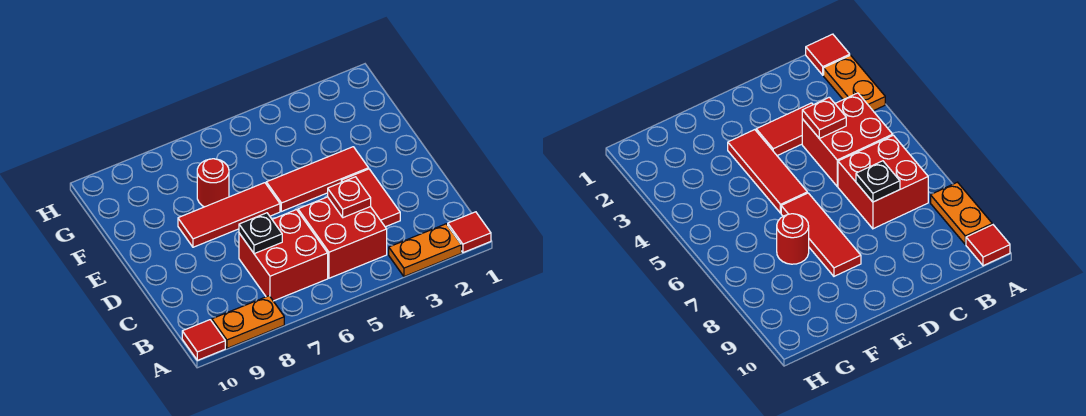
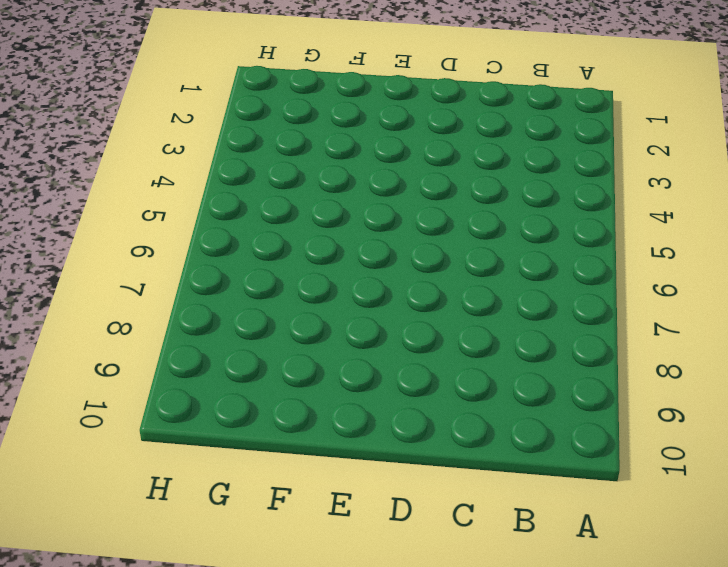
none -> red tile A1 level 1
none -> orange plate A2:A3 level 1
none -> orange plate A8:A9 level 1

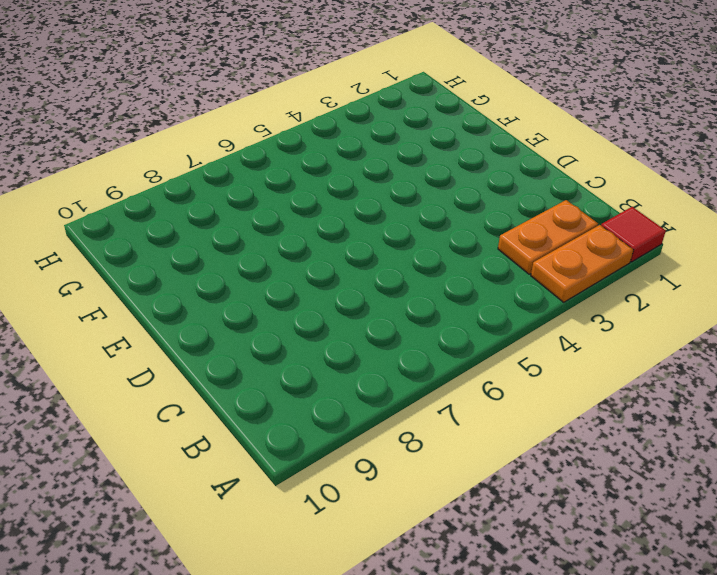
orange plate B2:B3 level 1 -> orange plate A8:A9 level 1
none -> red tile A10 level 1
none -> red brick B4:C5 level 1
none -> red brick B6:C7 level 1

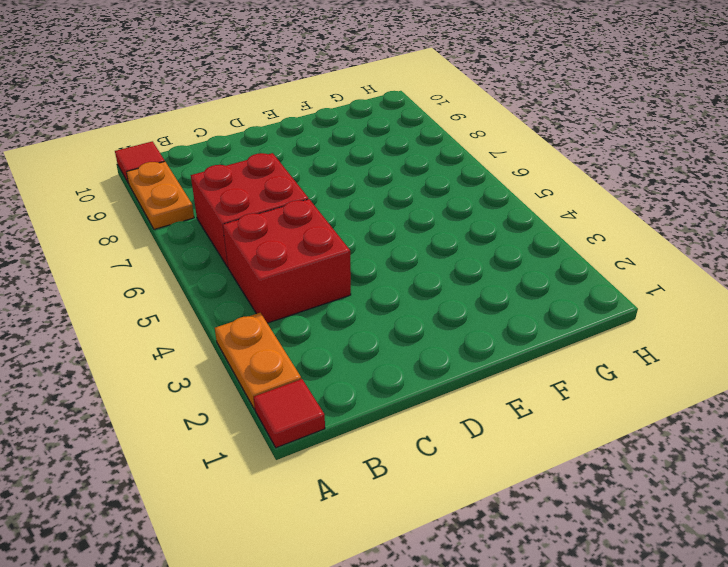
none -> red tile C3:D3 level 1
none -> red tile E3:E5 level 1
none -> red tile E6:E8 level 1

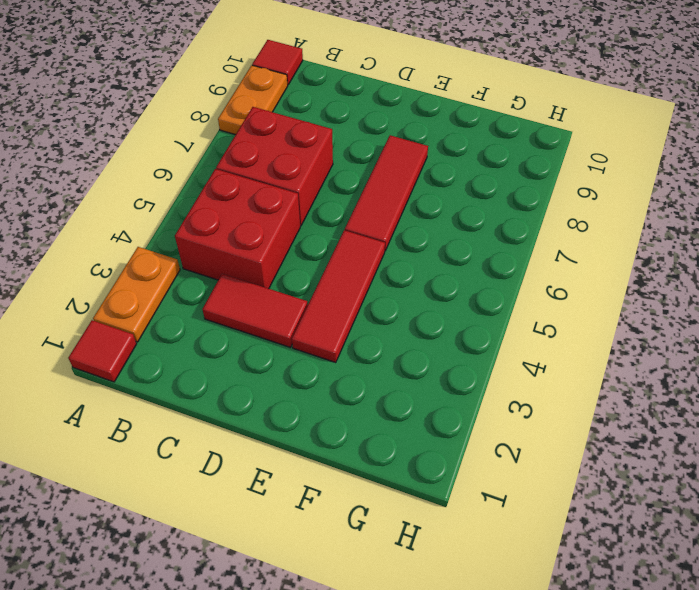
none -> red round brick F7 level 1
none -> red plate C4 level 2
none -> black plate C7 level 2

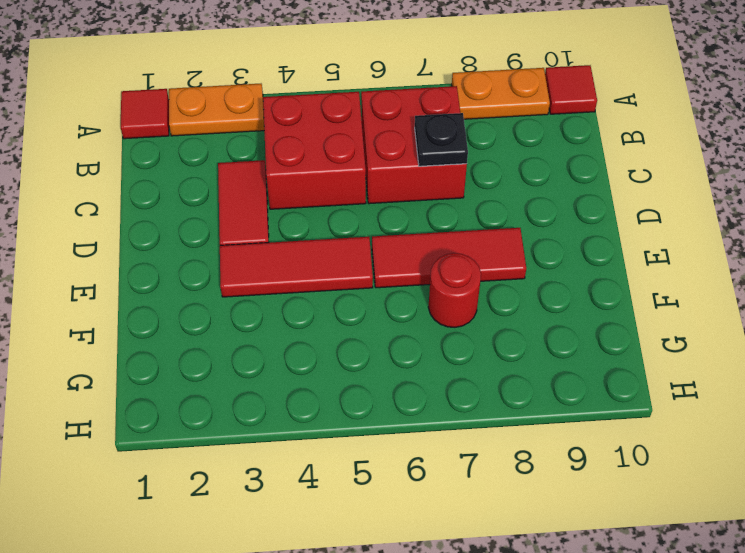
none -> red plate C4 level 2

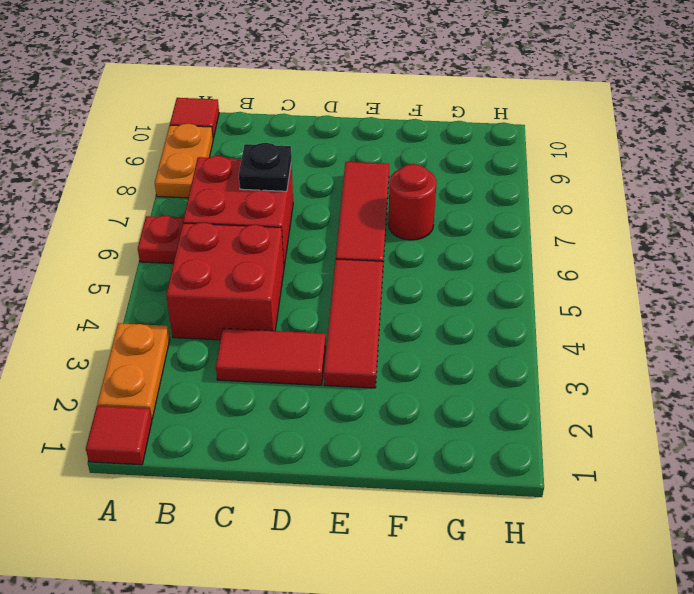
red plate A6 level 1 -> red plate C4 level 2

